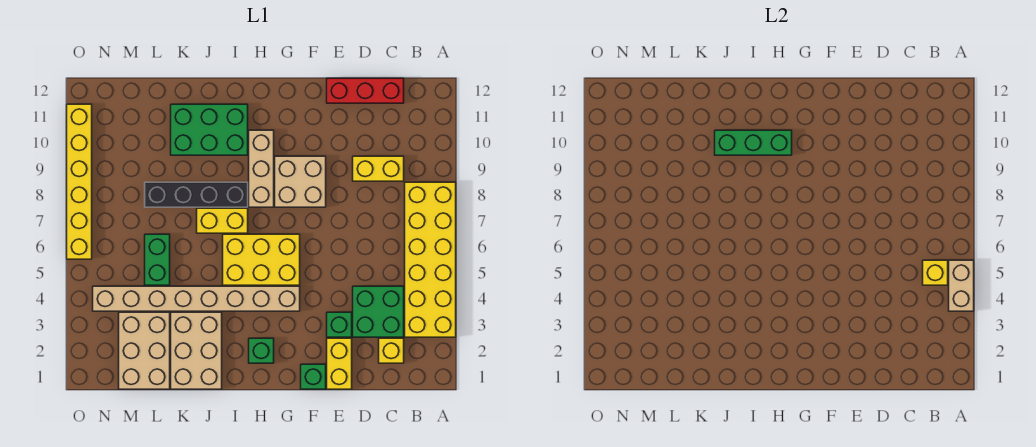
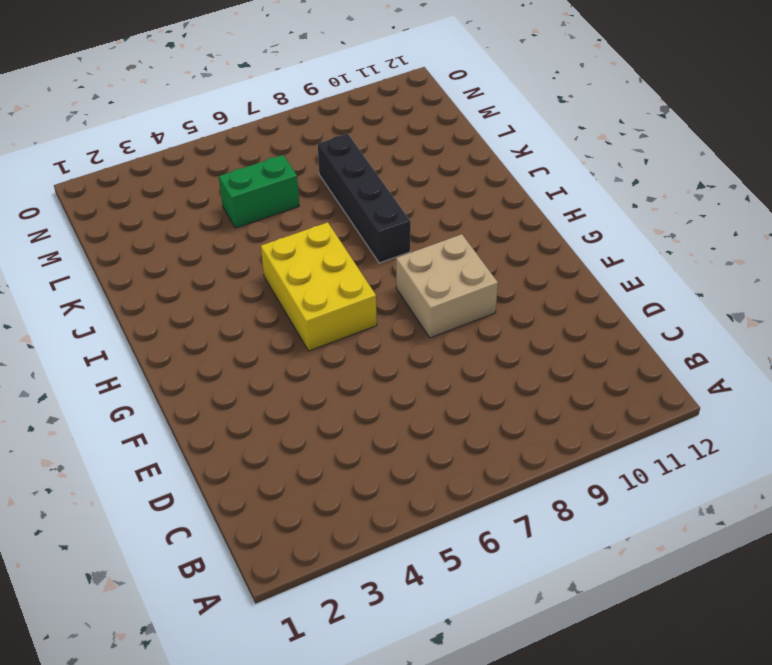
none -> yellow brick A3:B8 level 1
none -> yellow brick C2 level 1
none -> green brick C3:D4 level 1

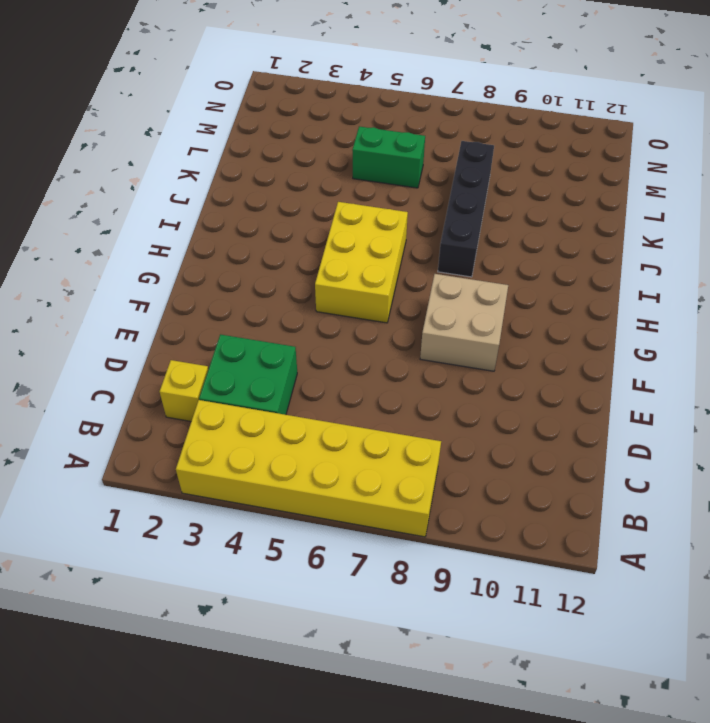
none -> yellow brick C9:D9 level 1
none -> red brick C12:E12 level 1
none -> yellow brick E1:E2 level 1

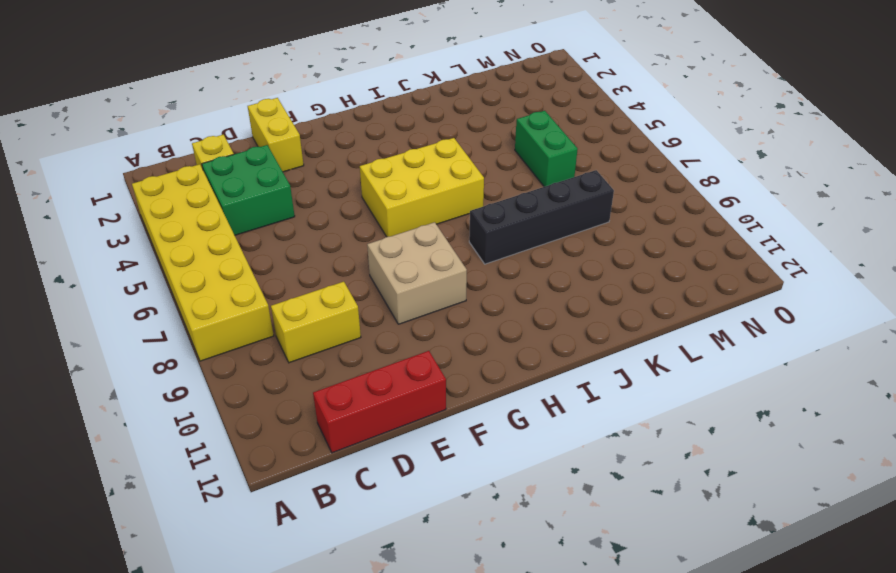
none -> green brick E3 level 1
none -> green brick F1 level 1
none -> tan brick G4:N4 level 1

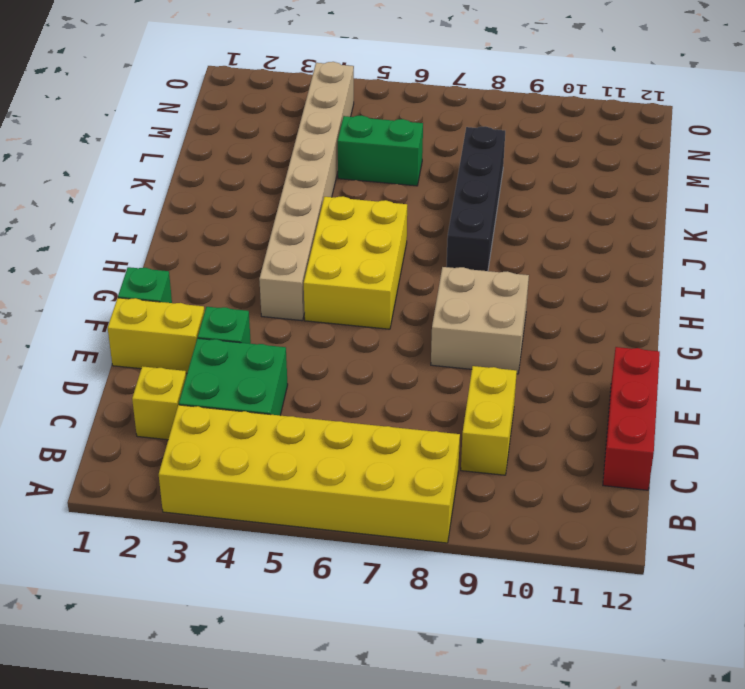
none -> green brick H2 level 1
none -> tan brick H8:H10 level 1
none -> yellow brick I7:J7 level 1

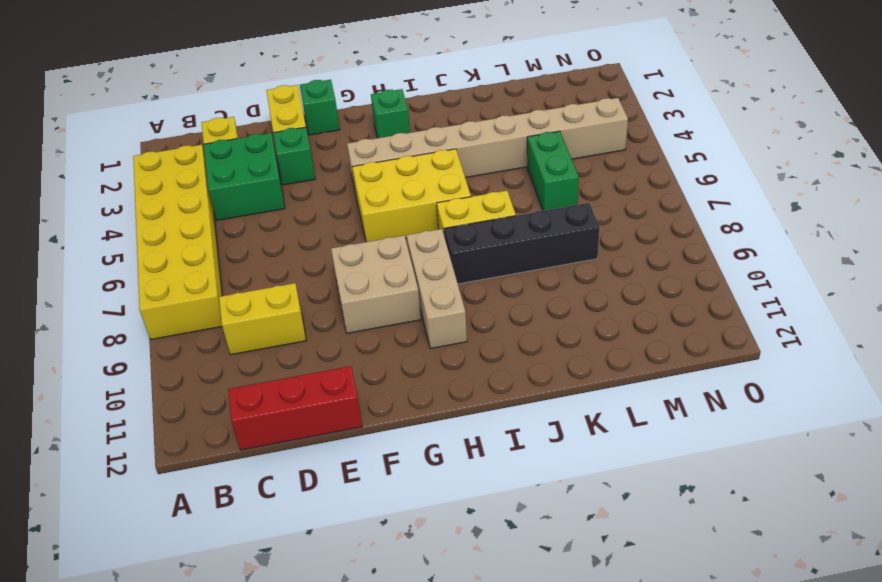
none -> green brick I10:K11 level 1
none -> tan brick J1:K3 level 1
none -> tan brick L1:M3 level 1

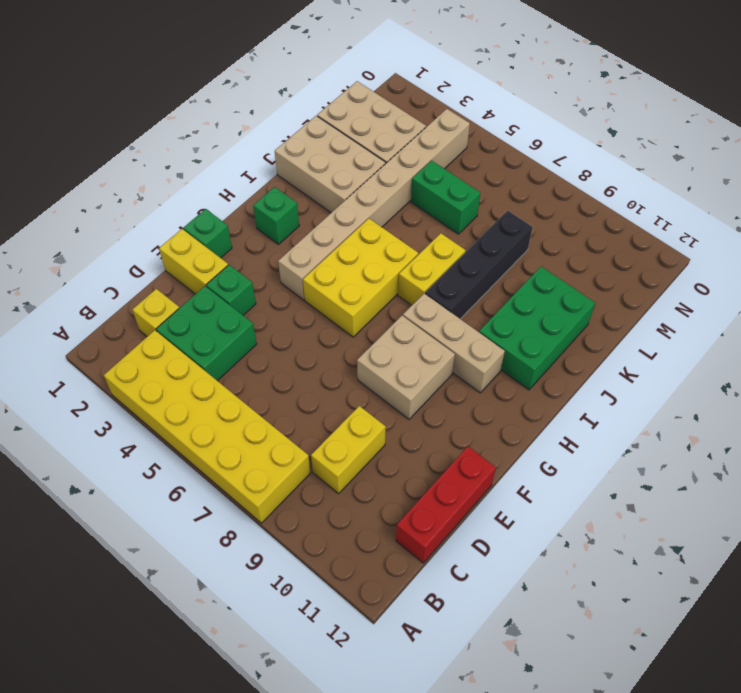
none -> yellow brick O6:O11 level 1
none -> tan brick A4:A5 level 2
none -> yellow brick B5 level 2

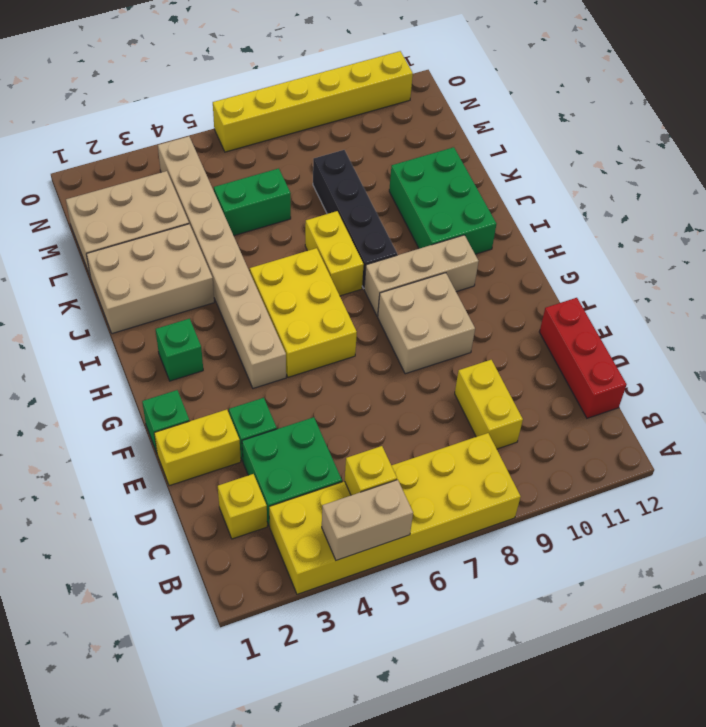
none -> green brick H10:J10 level 2

